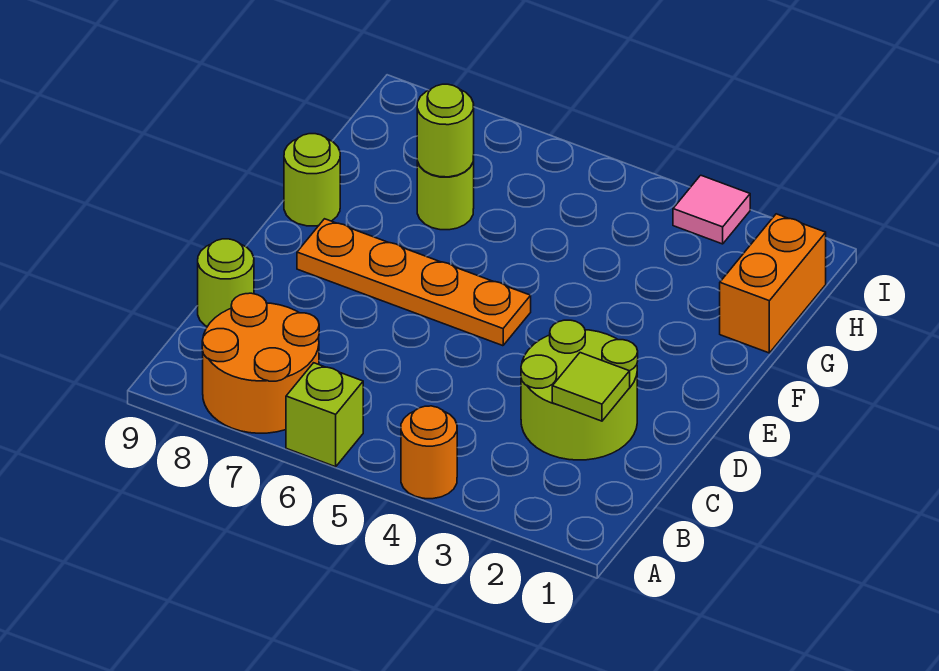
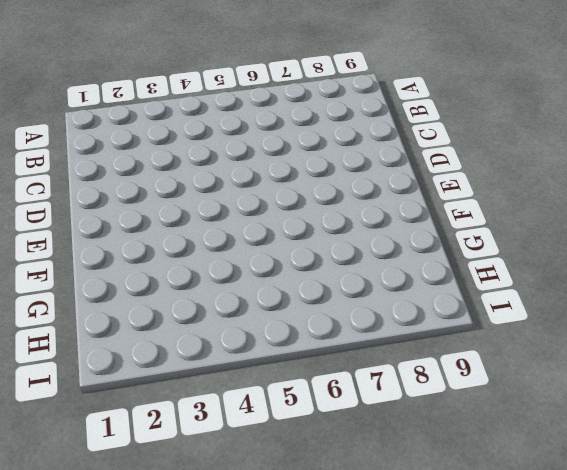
none -> orange round brick A4 level 1
none -> lime brick A6 level 1
none -> orange round brick A7:B8 level 1

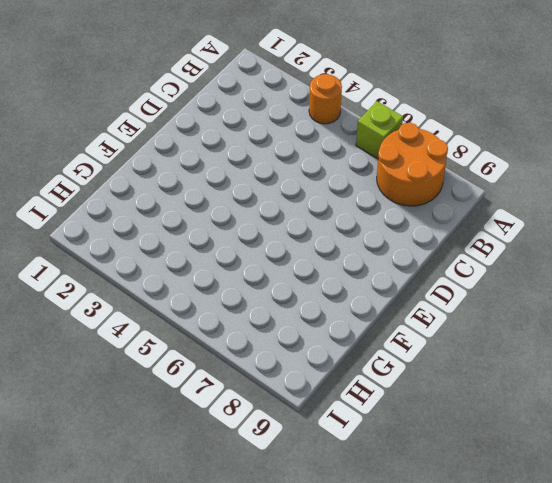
none -> lime round brick C2:D3 level 1
none -> lime round brick C9 level 1
none -> orange plate E5:E8 level 1

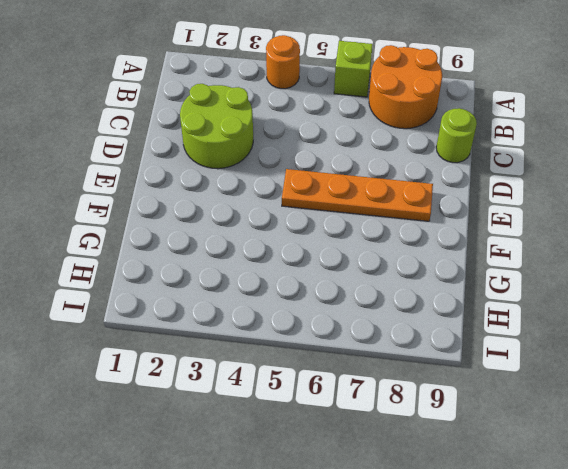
none -> lime round brick F9 level 1
none -> orange brick G1:H1 level 1
none -> lime round brick G7 level 1

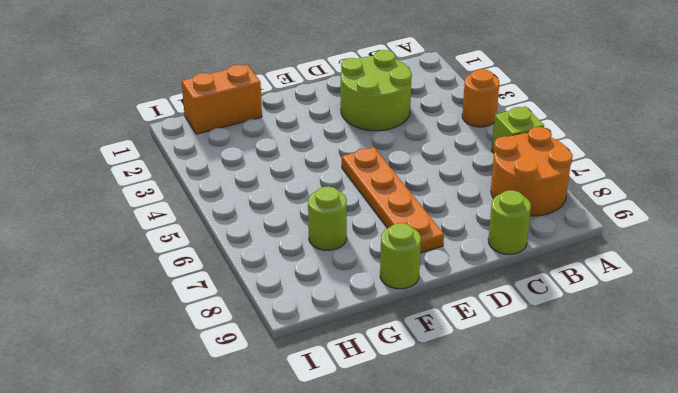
none -> pink tile I3 level 1
none -> lime tile C2 level 2
none -> lime round brick G7 level 2

